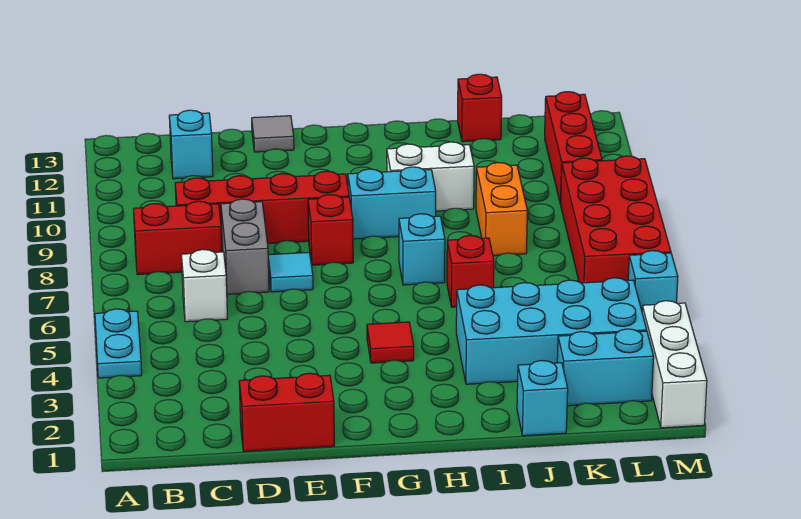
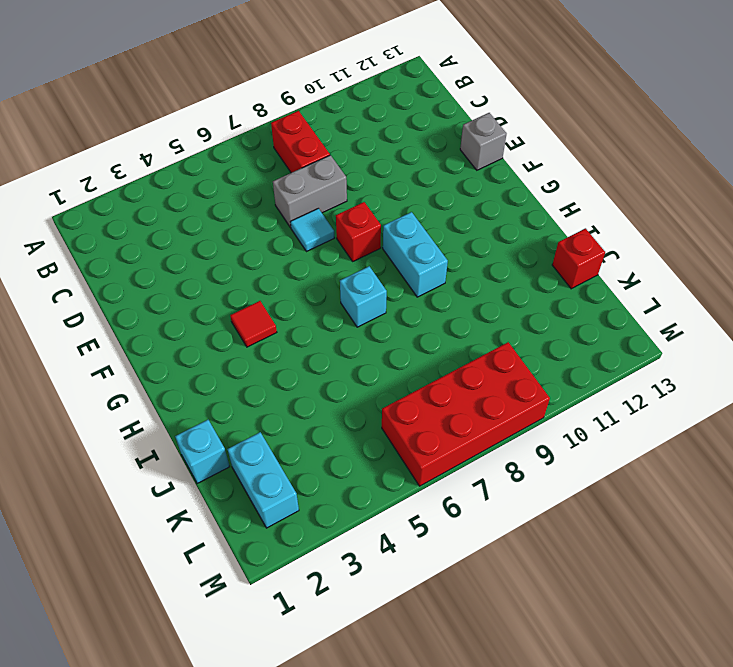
grey brick E13 level 1 -> grey tile E13 level 1
none -> cyan plate A4:A5 level 1
none -> white brick C6 level 1
none -> red brick C9:F9 level 1

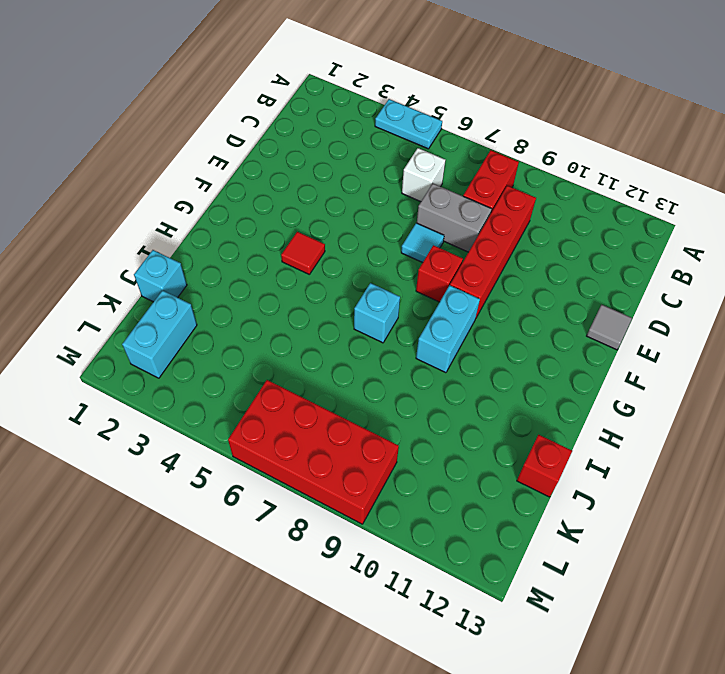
none -> cyan brick C12 level 1
none -> red brick D1:E1 level 1
none -> white brick H10:I10 level 1

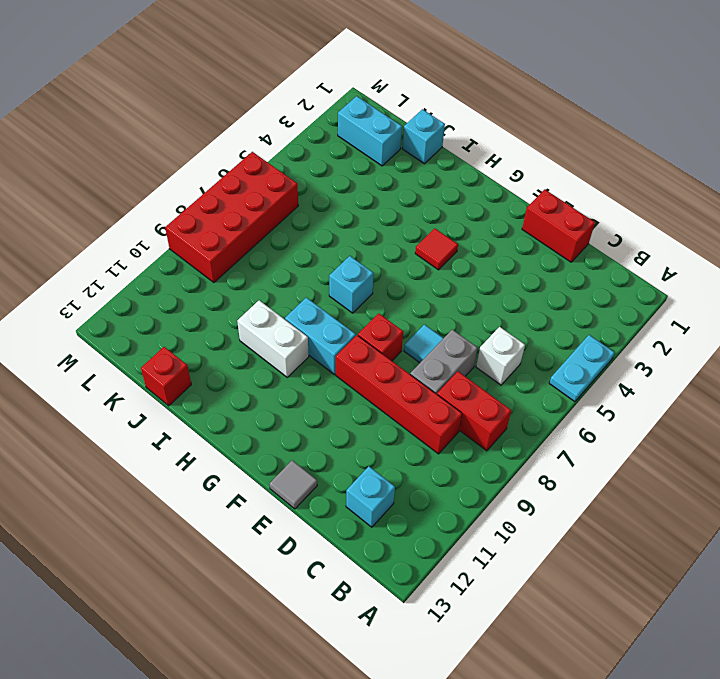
none -> cyan brick I3:L4 level 1
none -> red brick I6 level 1
none -> orange brick J8:J9 level 1

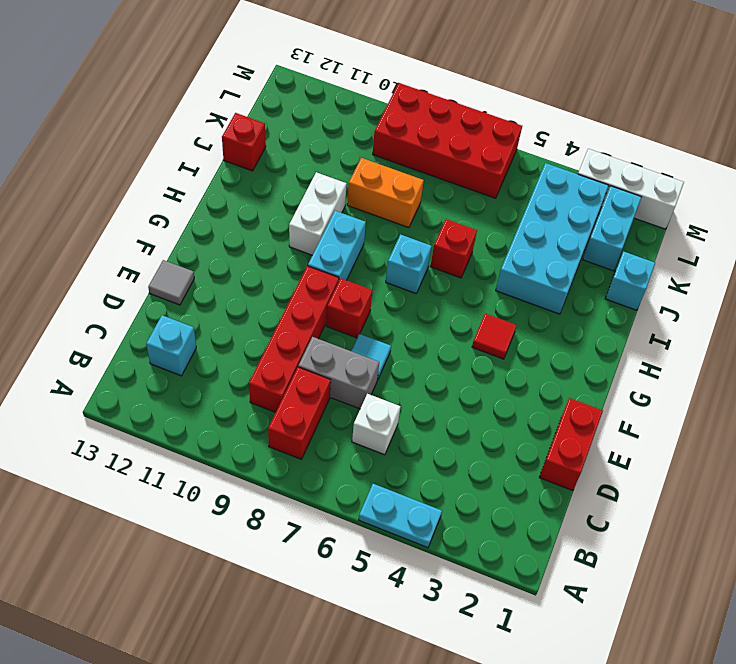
none -> red brick L10:L12 level 1
none -> cyan brick M5 level 1

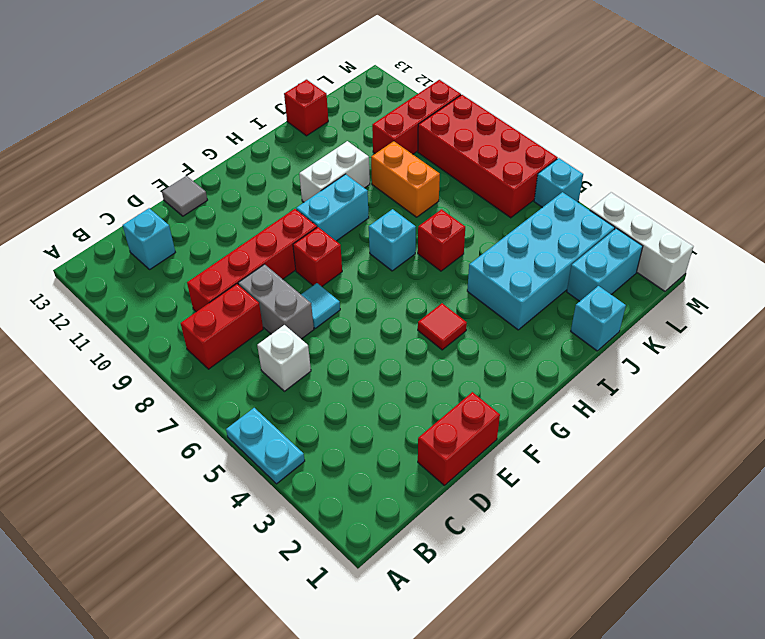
red brick K10:M10 level 1 -> red brick L10:L12 level 1

